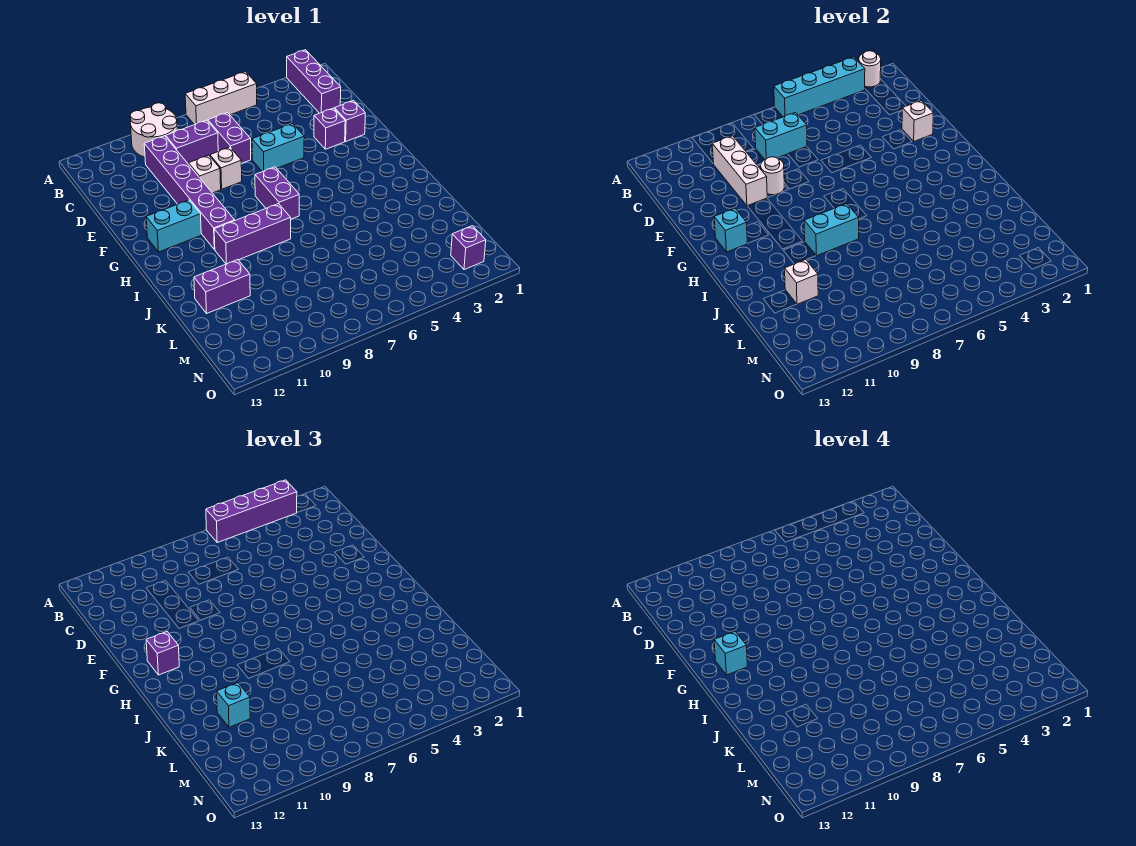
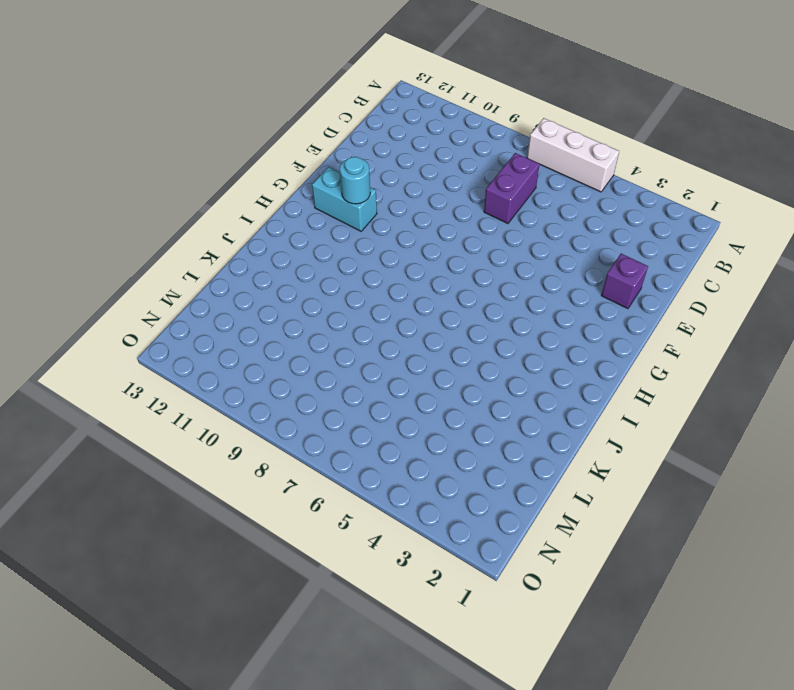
cyan round brick G11 level 2 -> none
none -> purple brick A2:C2 level 1
none -> white round brick A9:B10 level 1
none -> purple brick C8:C9 level 1

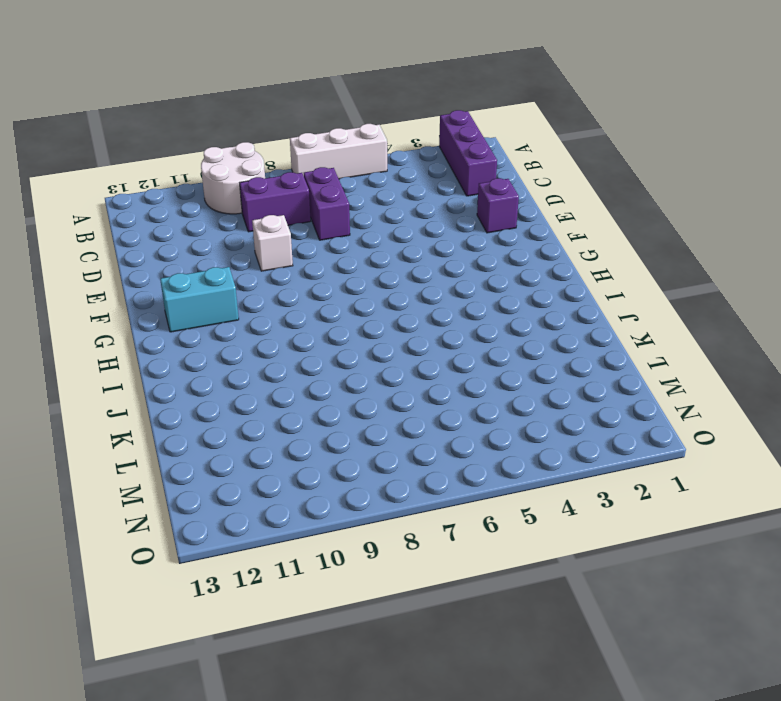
none -> purple brick C10:H10 level 1
none -> purple brick E3 level 1
none -> cyan brick E5:E6 level 1

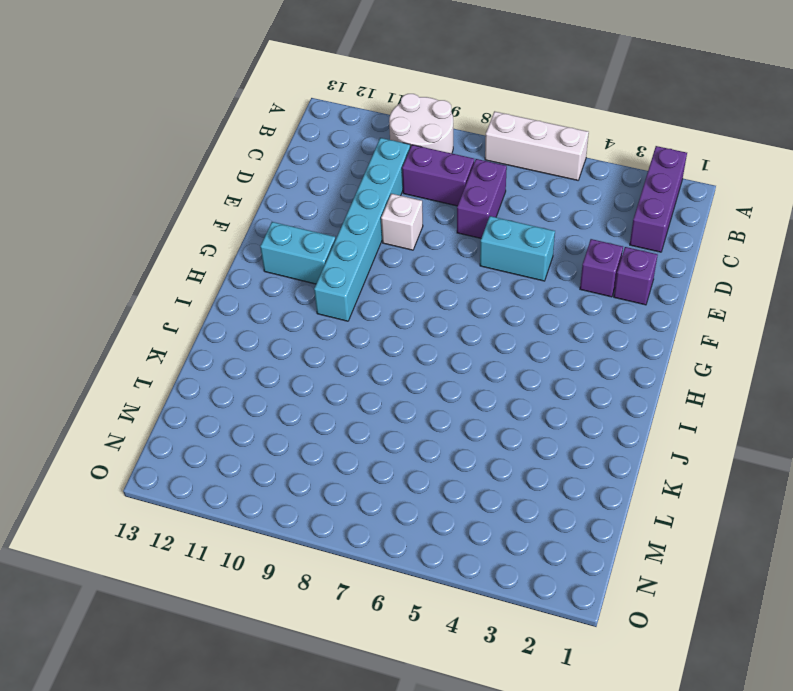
cyan brick C10:H10 level 1 -> purple brick C10:H10 level 1
none -> white brick E8 level 1
none -> purple brick G7:H7 level 1
none -> purple brick I8:I10 level 1

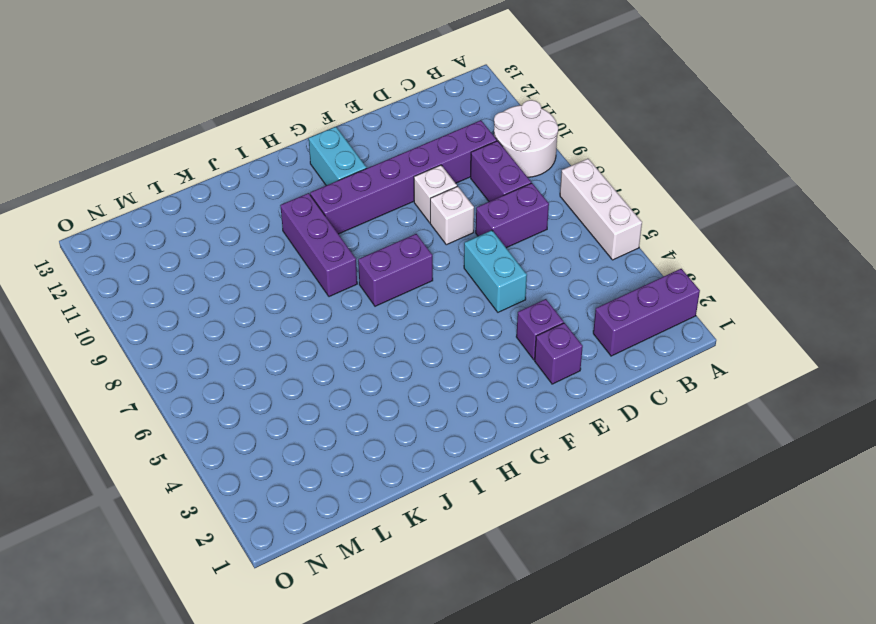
none -> purple brick K11:K12 level 1
none -> purple brick N2 level 1
none -> white round brick A2 level 2

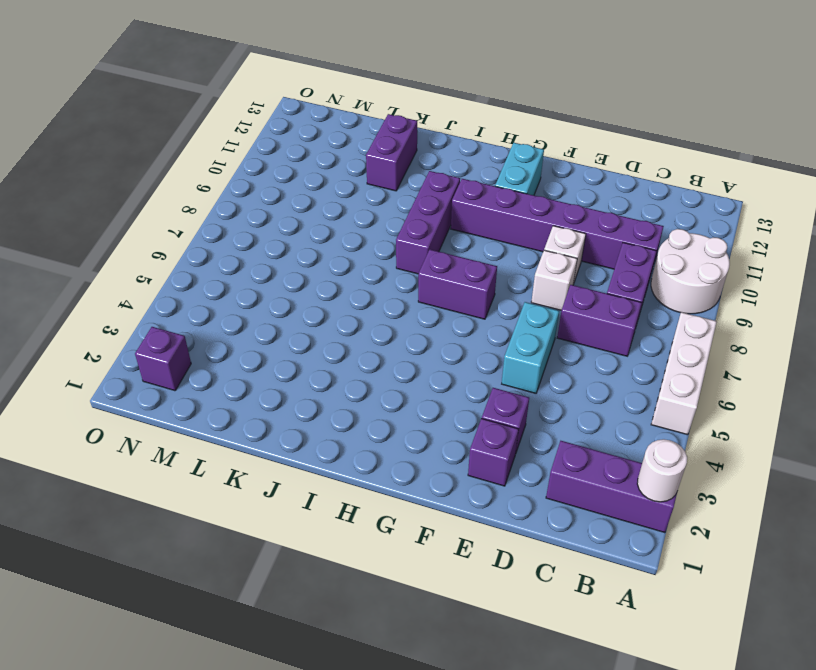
none -> cyan brick A3:A6 level 2
none -> cyan brick C7:C8 level 2
none -> white brick C10:E10 level 2

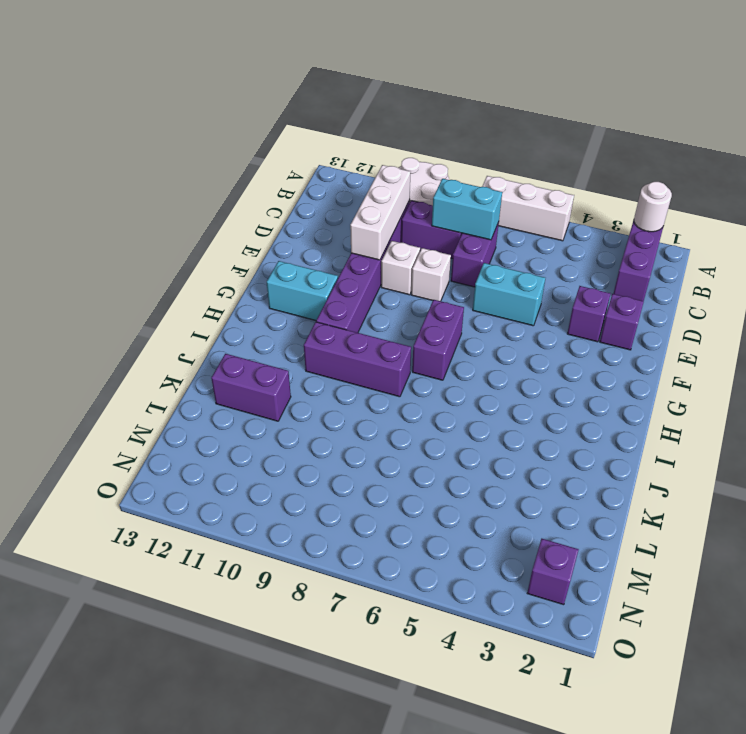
none -> cyan brick A3:A6 level 2
none -> white brick E2 level 2
none -> white round brick E9 level 2

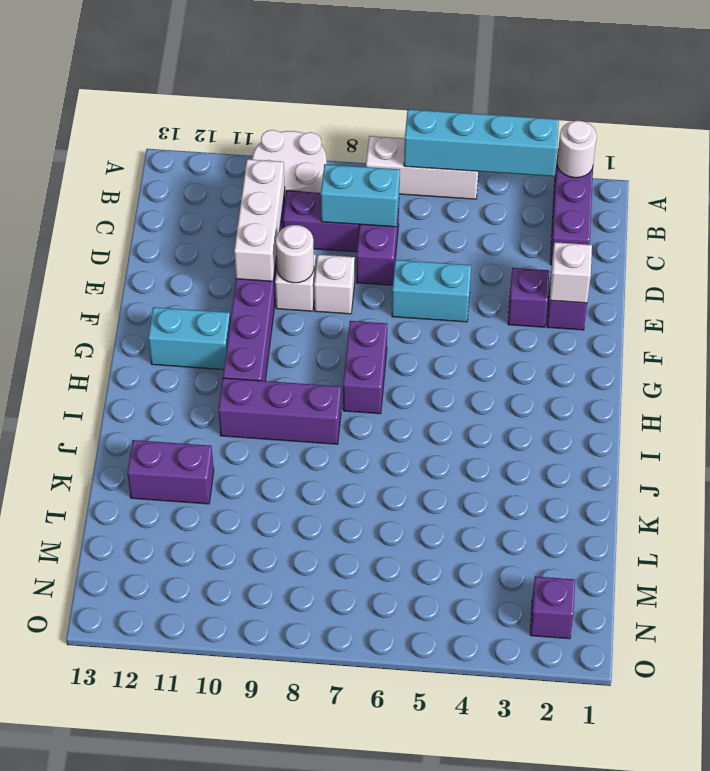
none -> cyan brick G12 level 2
none -> cyan brick I8:I9 level 2
none -> white brick K11 level 2

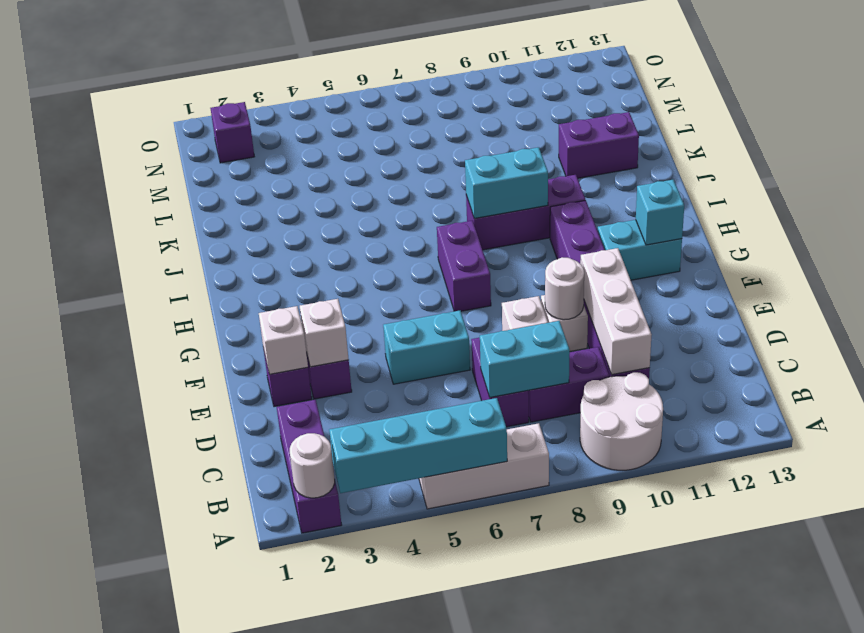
white brick E3 level 2 -> white brick K11 level 2
none -> purple brick A3:A6 level 3
none -> purple brick G12 level 3
none -> cyan brick K11 level 3

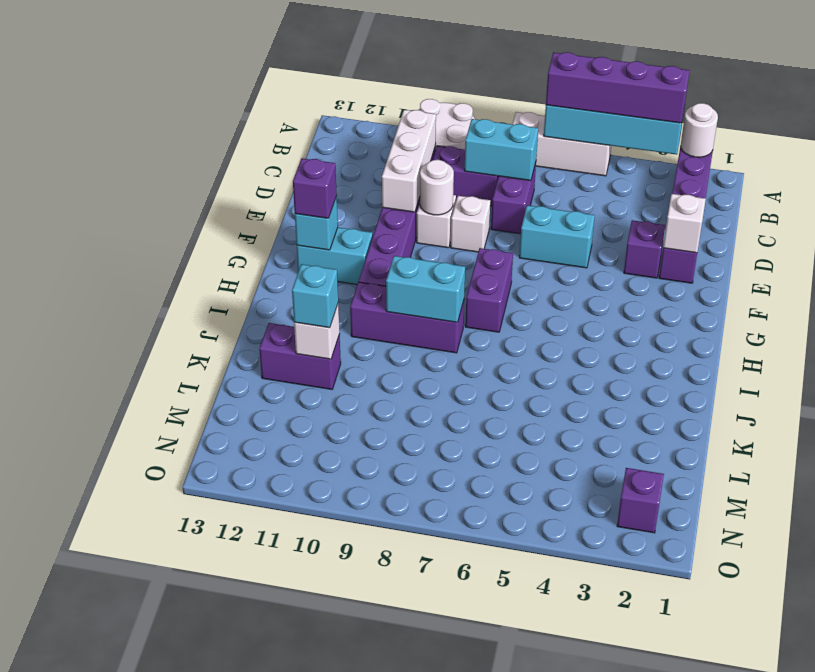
none -> cyan brick G12 level 4

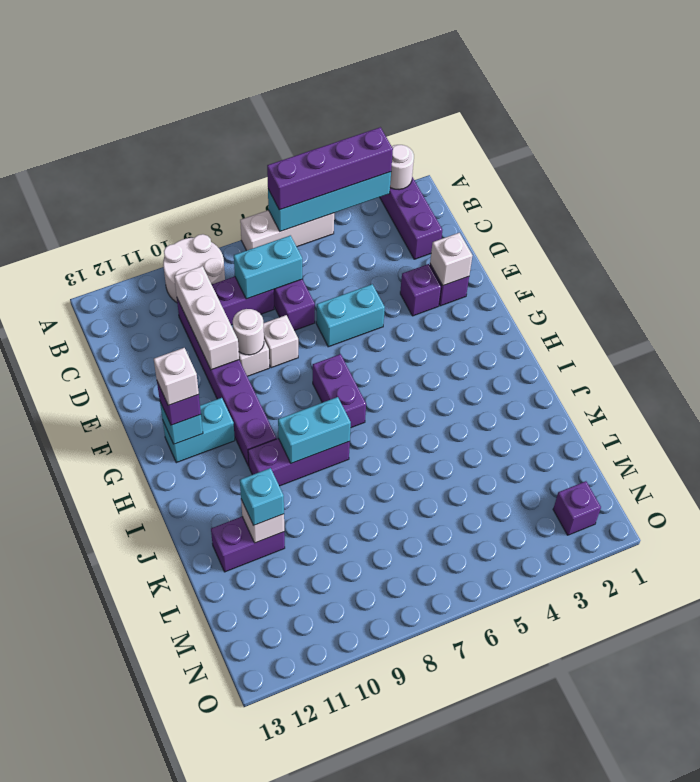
white brick G12 level 4 -> cyan brick G12 level 4

